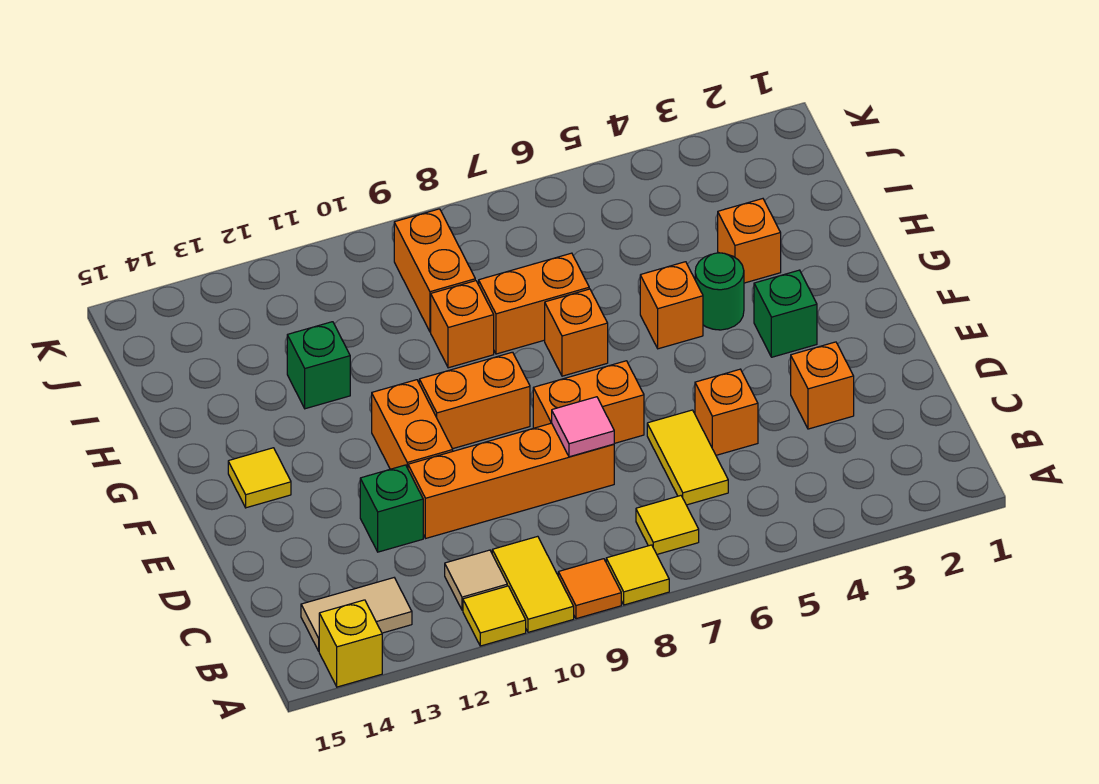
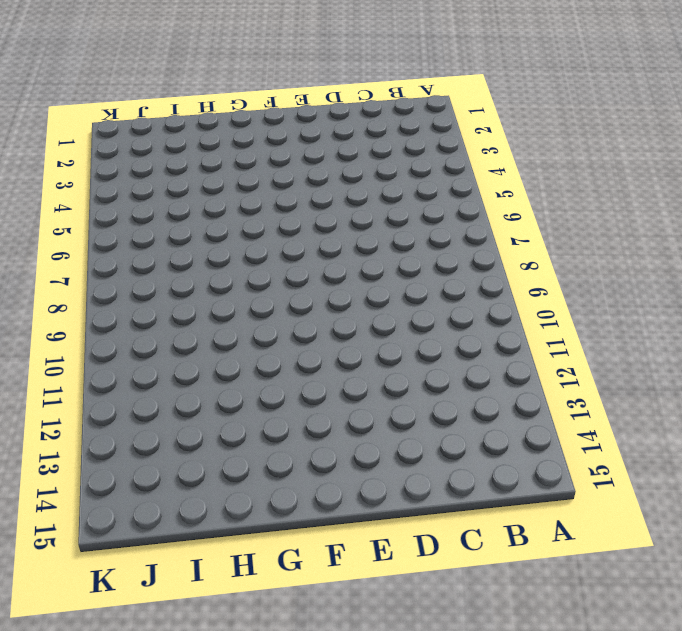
none -> yellow tile A8 level 1
none -> orange tile A9 level 1
none -> yellow tile A10:B10 level 1

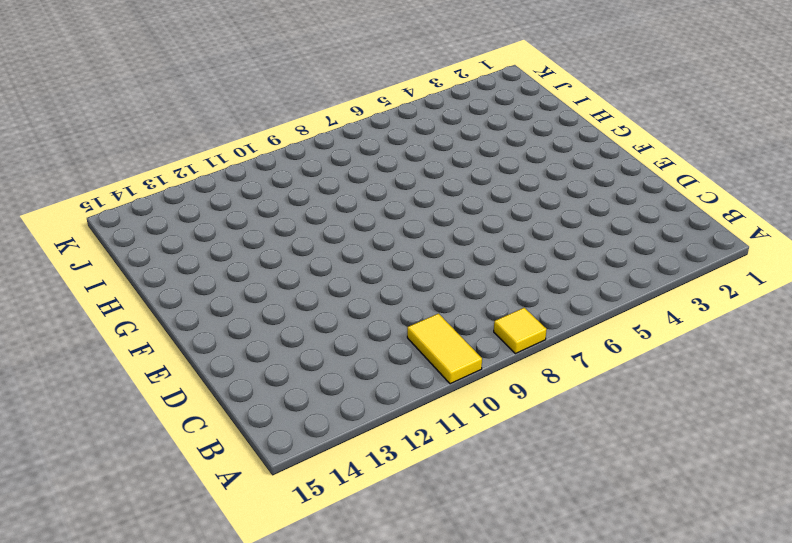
none -> orange tile A9 level 1
none -> yellow tile A11 level 1
none -> yellow brick A14 level 1

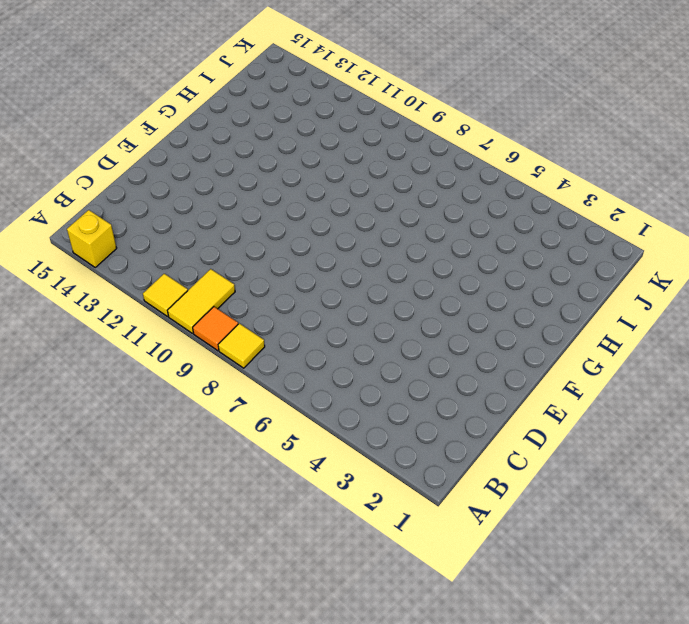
none -> yellow tile B7 level 1
none -> tan tile B11 level 1
none -> tan tile B13:B14 level 1

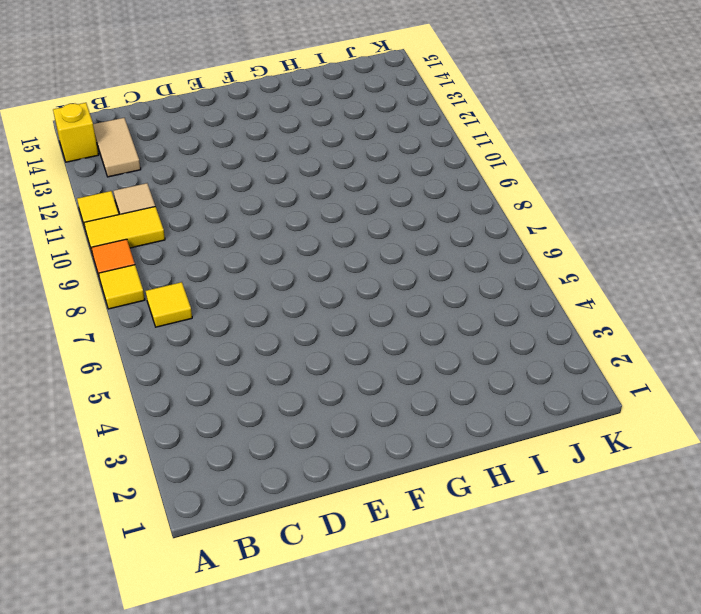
none -> yellow tile C6:D6 level 1
none -> orange brick D3 level 1
none -> orange brick D5 level 1

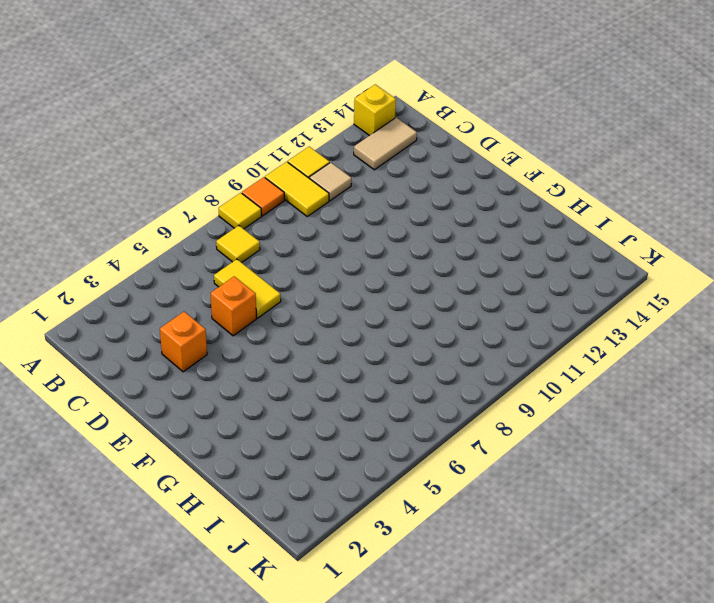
none -> orange brick D8:D11 level 1
none -> green brick D12 level 1
none -> orange brick E7:E8 level 1

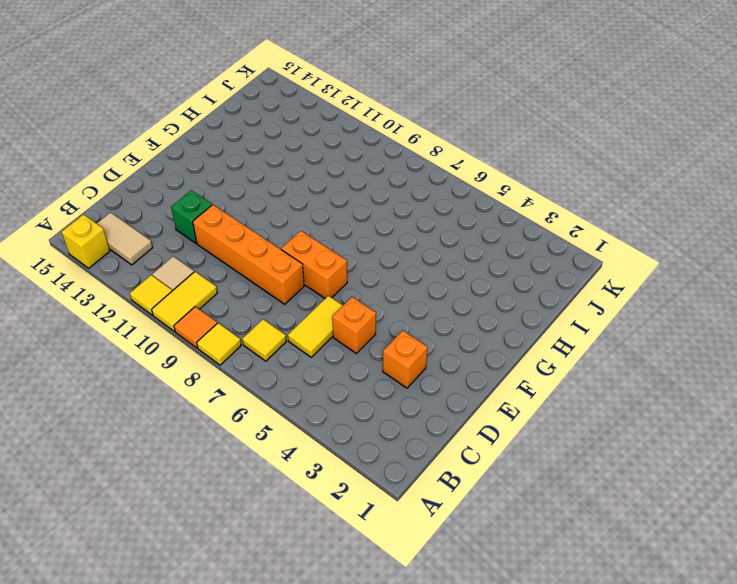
none -> orange brick E11:F11 level 1
none -> green brick F3 level 1
none -> orange brick F9:F10 level 1

